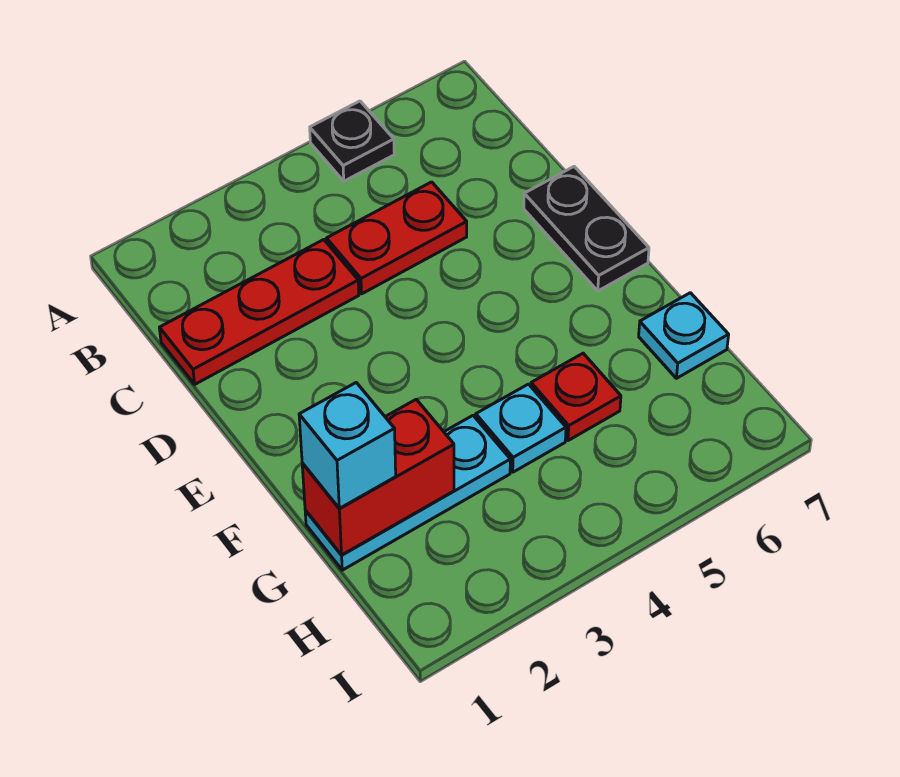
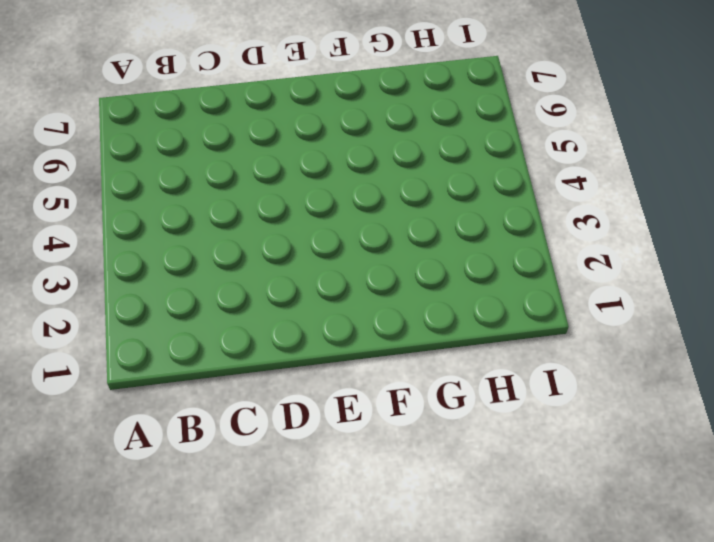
none -> black plate A5 level 1
none -> red plate C1:C3 level 1

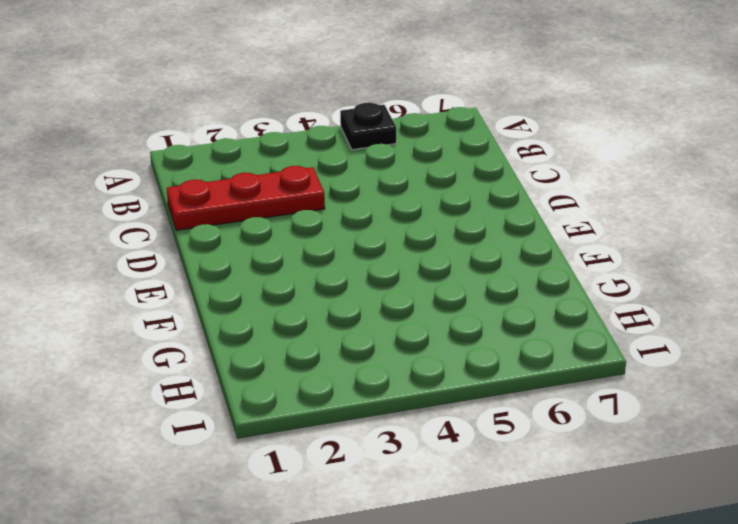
none -> red plate C4:C5 level 1
none -> black plate D7:E7 level 1

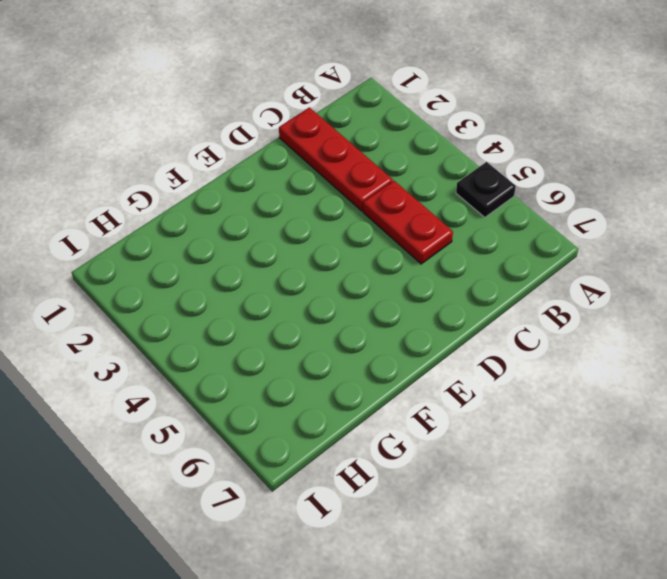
none -> black plate D7:E7 level 1
none -> cyan plate G1:G3 level 1

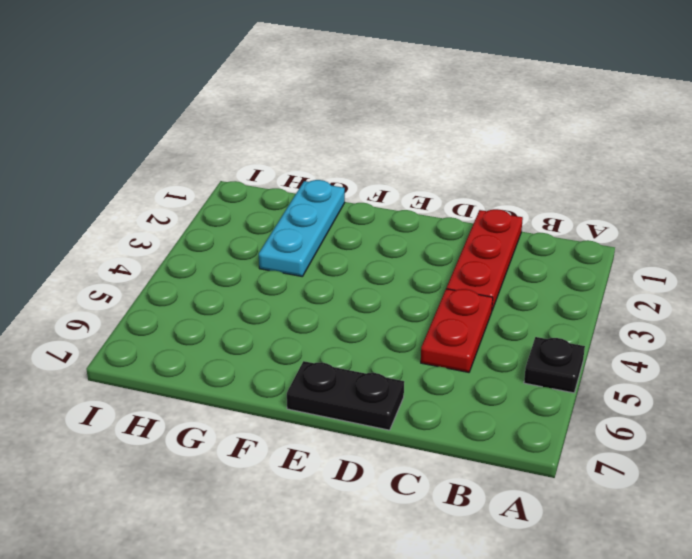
none -> cyan plate G4 level 1
none -> red plate G5 level 1

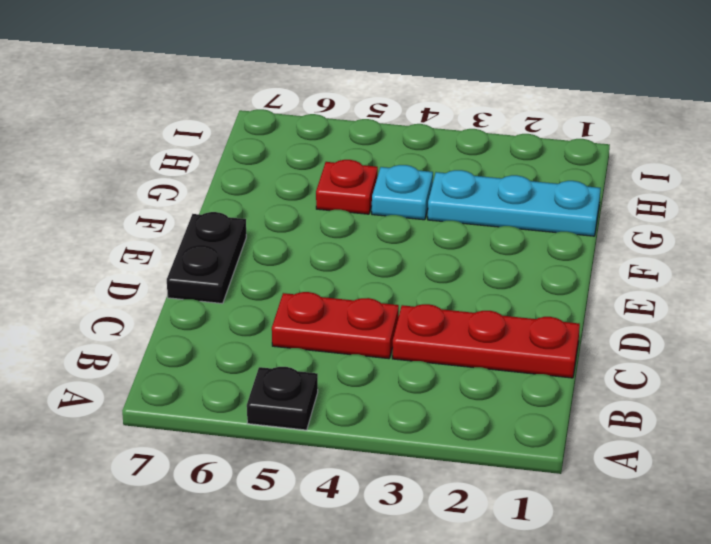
none -> cyan plate G7 level 1
none -> red brick G1:G2 level 2

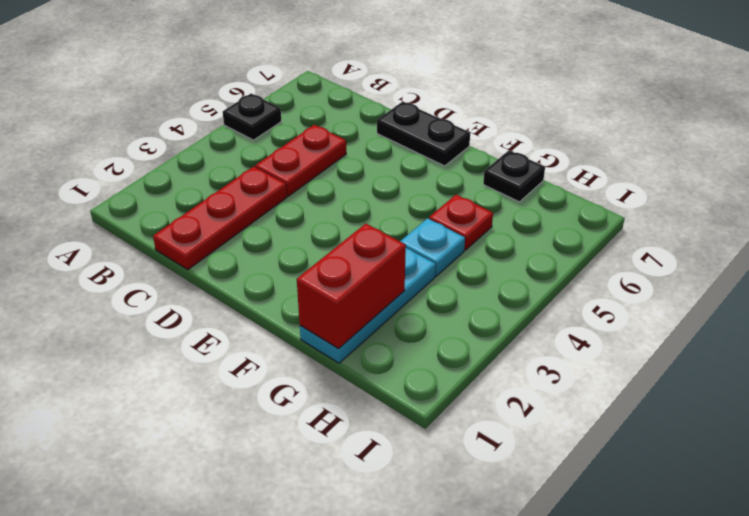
black plate G7 level 1 -> cyan plate G7 level 1
none -> cyan brick G1 level 3

